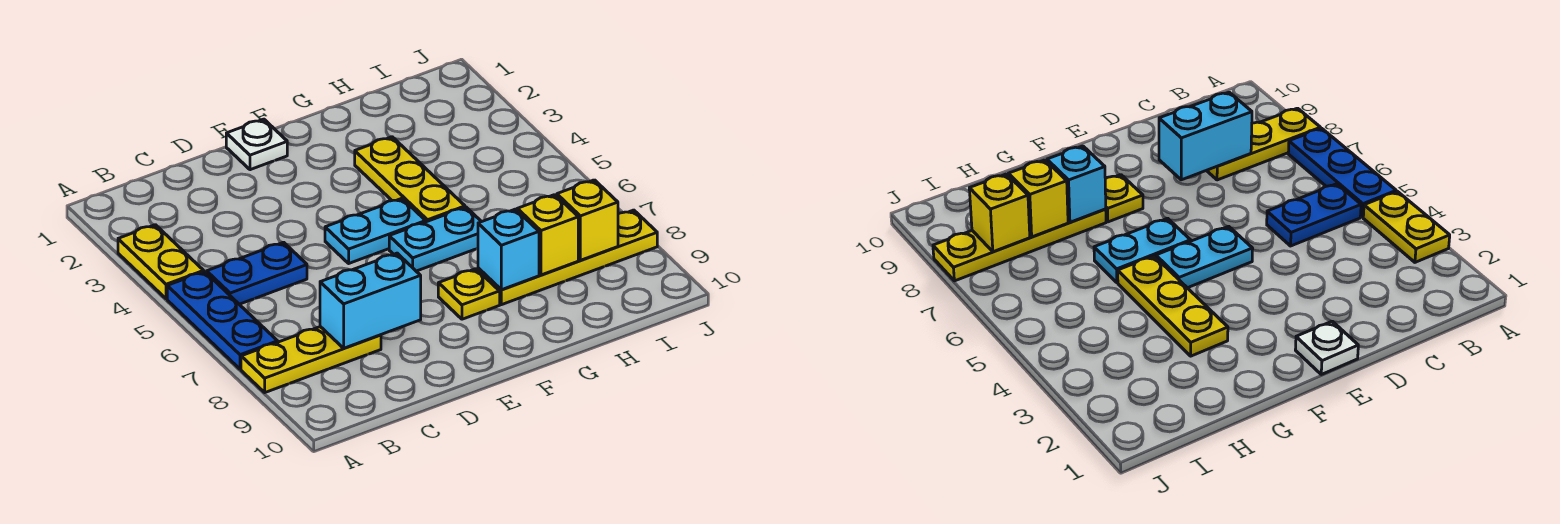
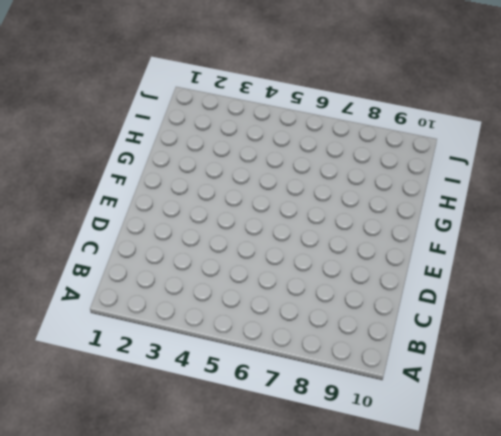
none -> yellow plate A3:A4 level 1
none -> blue plate A5:A7 level 1
none -> yellow plate A8:C8 level 1

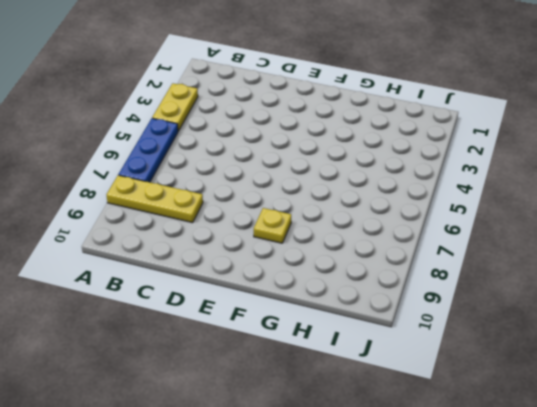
none -> blue plate B5:C5 level 1
none -> white plate E1 level 1
none -> cyan plate E5:F5 level 1

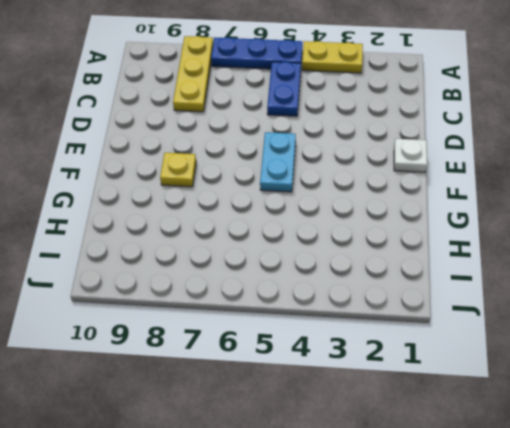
none -> cyan plate F6:G6 level 1
none -> yellow plate G3:G5 level 1
none -> yellow plate G8:J8 level 1

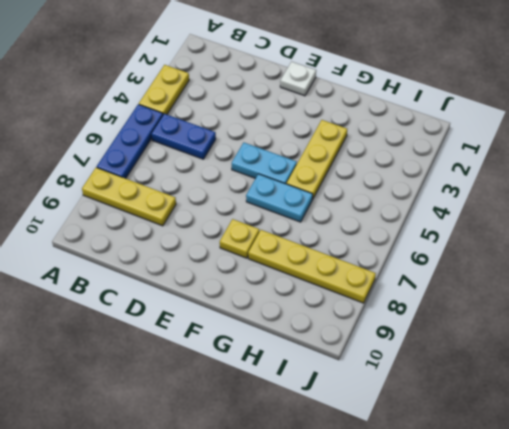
none -> cyan brick C8:D8 level 2
none -> cyan brick G8 level 2
none -> yellow brick H8 level 2

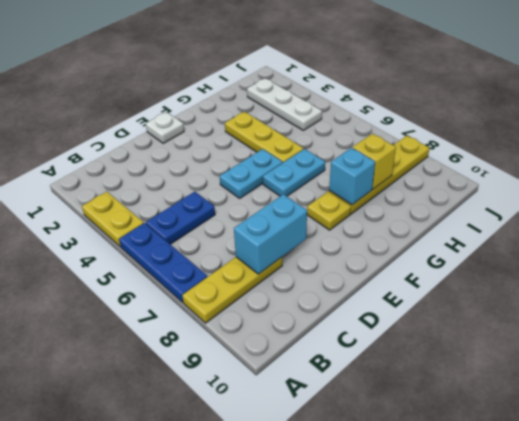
white plate I2:I4 level 1 -> none
none -> yellow brick I8 level 2

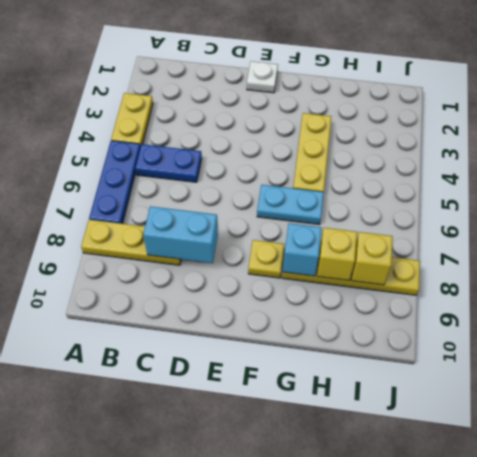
none -> cyan plate E5:F5 level 1

